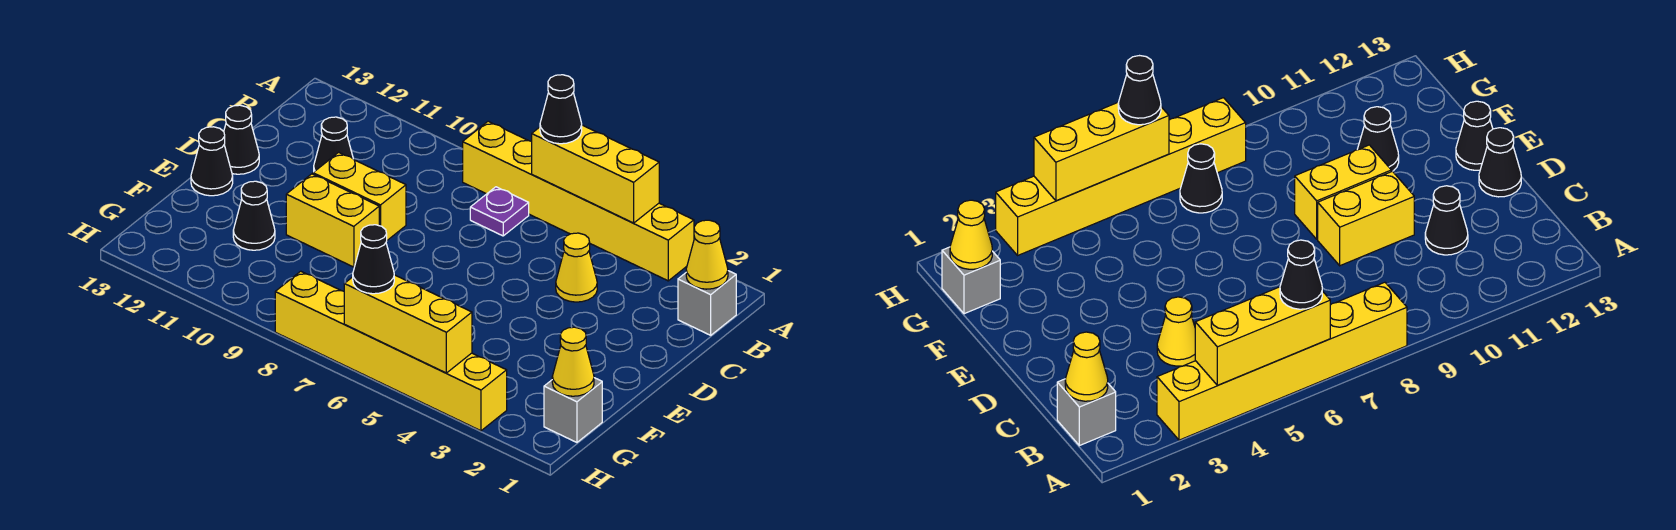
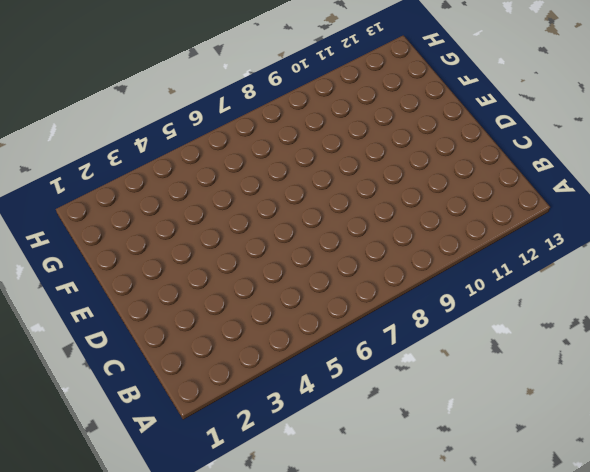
none -> yellow brick A3:A8 level 1
none -> grey brick B1 level 1
none -> purple plate B7 level 1

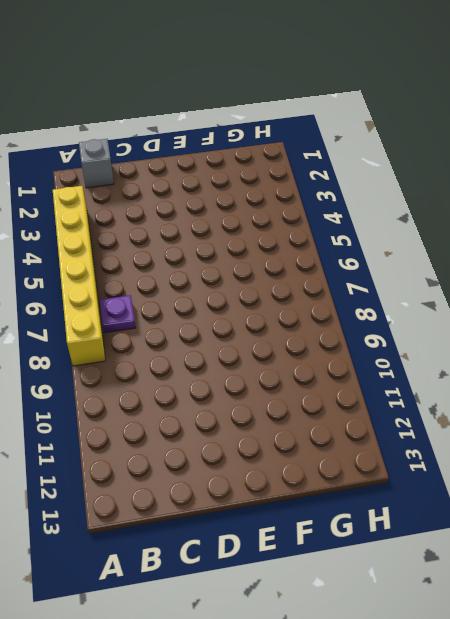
none -> yellow cone C4 level 1
none -> black cone C11 level 1
none -> yellow brick D9:D10 level 1

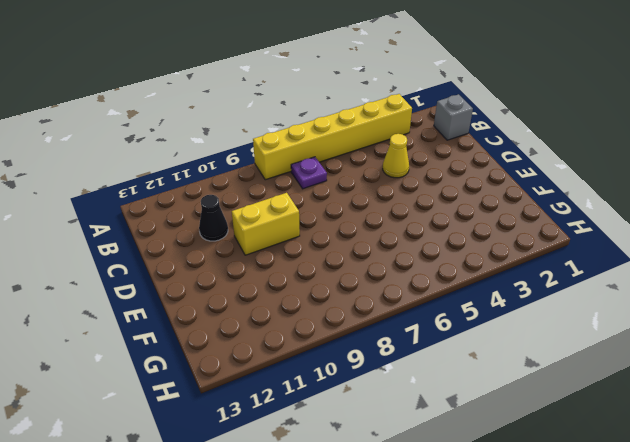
none -> black cone D13 level 1
none -> yellow brick E9:E10 level 1
none -> black cone E13 level 1

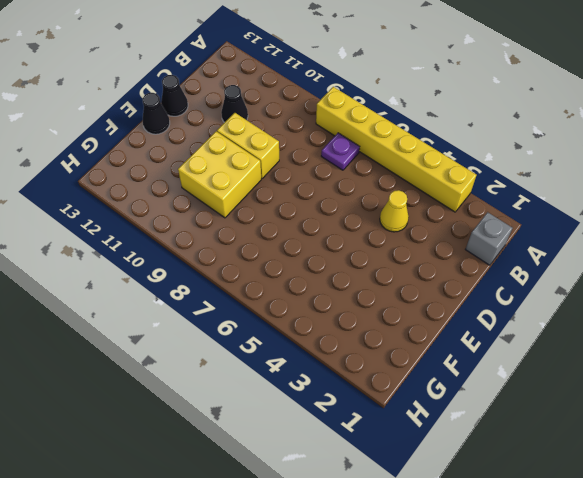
yellow brick E9:F10 level 1 -> yellow brick E9:E10 level 1
none -> black cone F11 level 1
none -> grey brick G1 level 1
none -> black cone G7 level 1

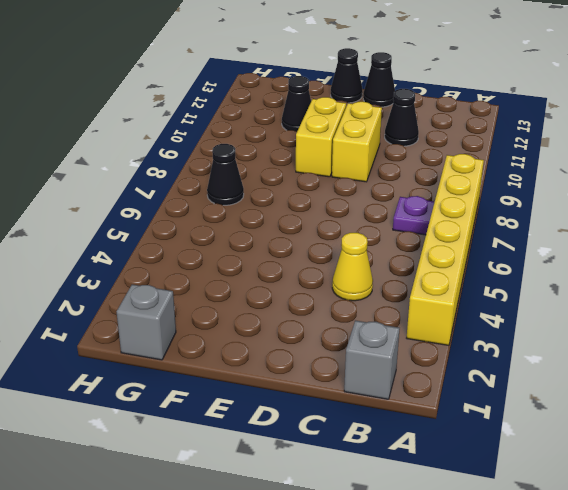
none -> yellow brick H3:H8 level 1
none -> yellow brick A4:A6 level 2
none -> yellow cone B1 level 2

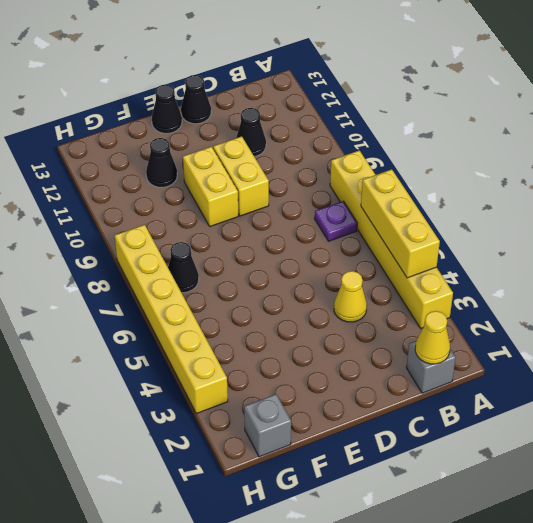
none -> yellow cone G1 level 2
none -> yellow brick H4:H6 level 2
none -> black cone A6 level 3

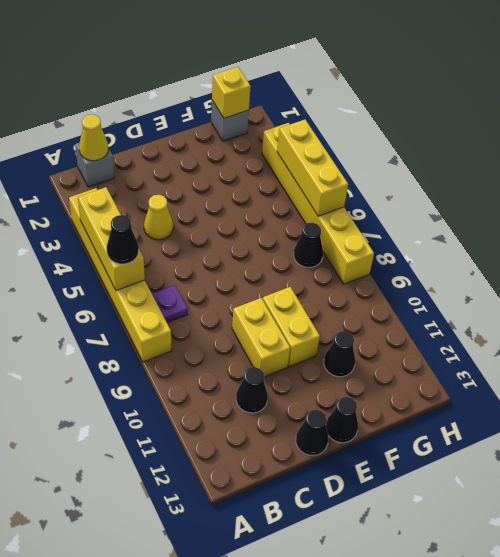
yellow brick G1 level 2 -> yellow cone G1 level 2
none -> black cone H6 level 3

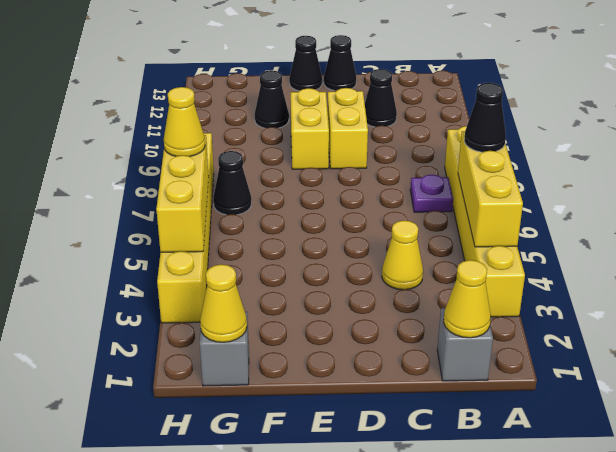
yellow cone H6 level 3 -> black cone H6 level 3

